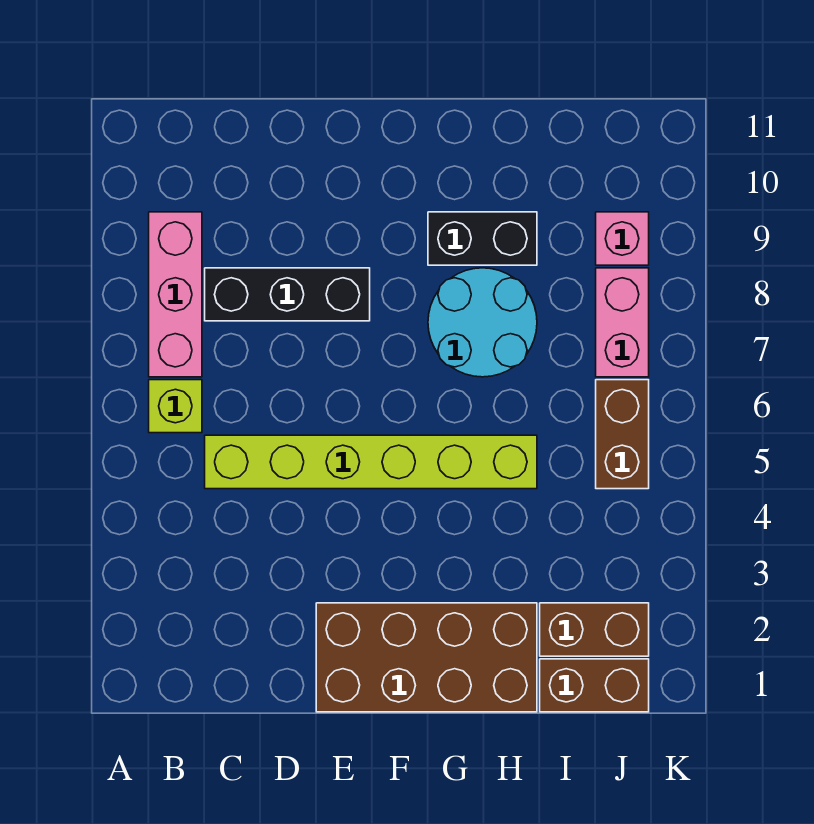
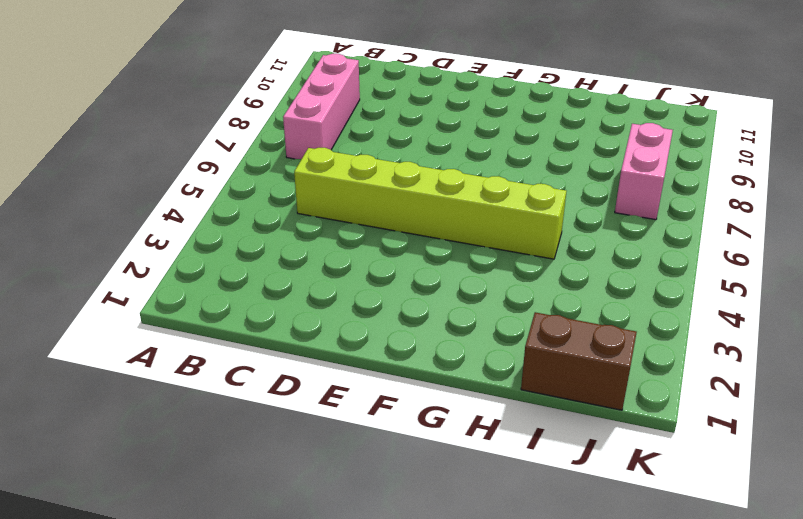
none -> lime brick B6 level 1
none -> black brick C8:E8 level 1
none -> brown brick E1:H2 level 1

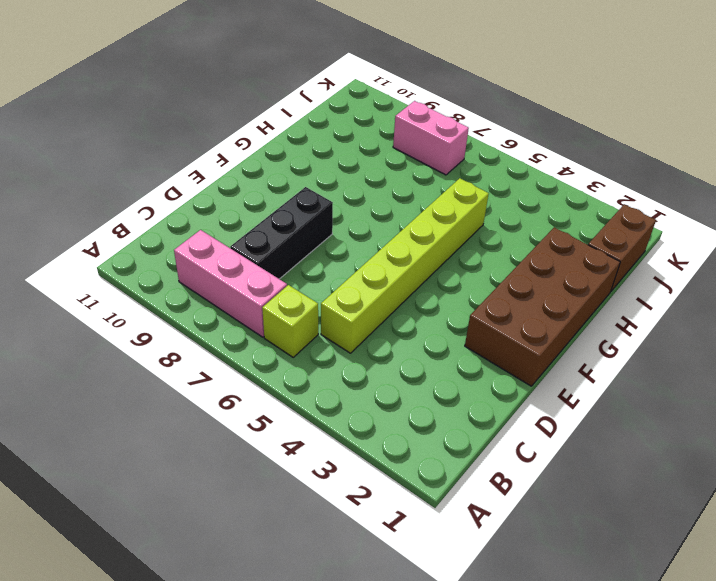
none -> cyan round brick G7:H8 level 1
none -> black brick G9:H9 level 1
none -> brown brick I2:J2 level 1

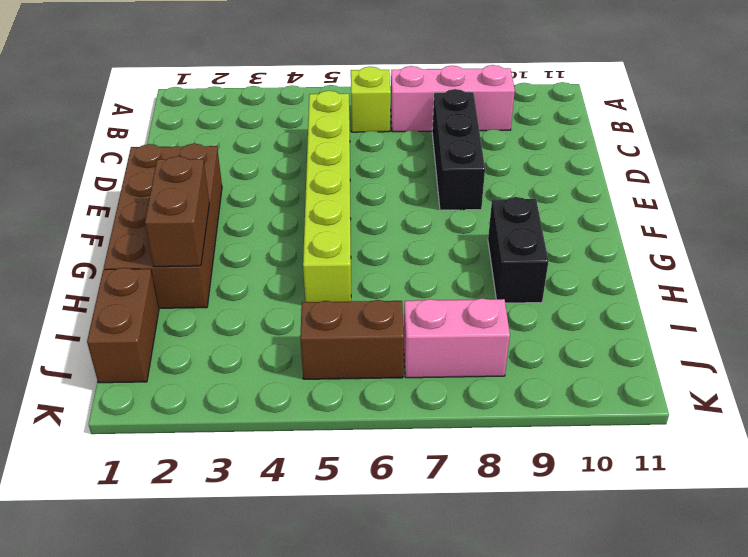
brown brick G2:H2 level 2 -> brown brick I2:J2 level 1
none -> cyan round brick G7:H8 level 1
none -> pink brick J9 level 1

